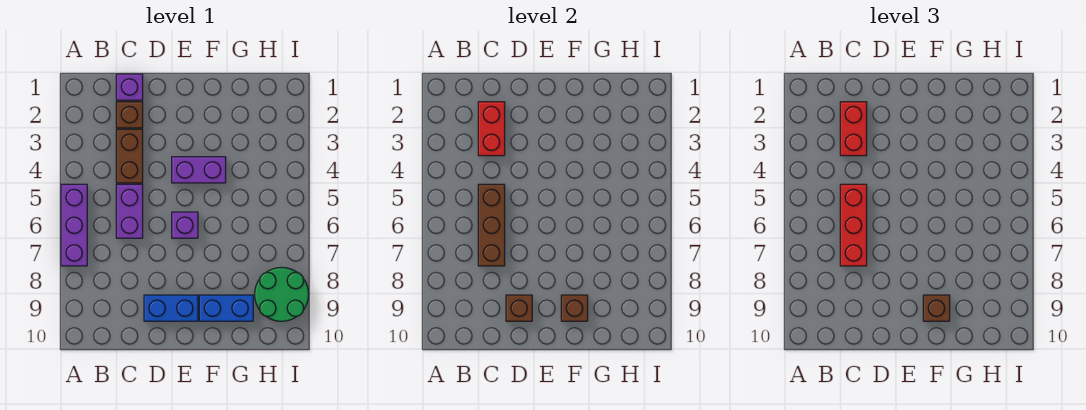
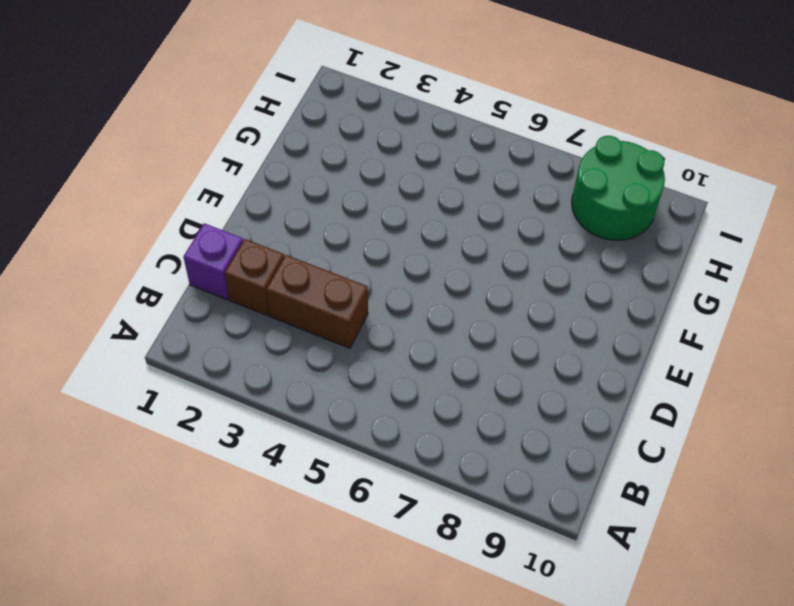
none -> purple brick A5:A7 level 1
none -> purple brick C5:C6 level 1
none -> blue brick D9:E9 level 1

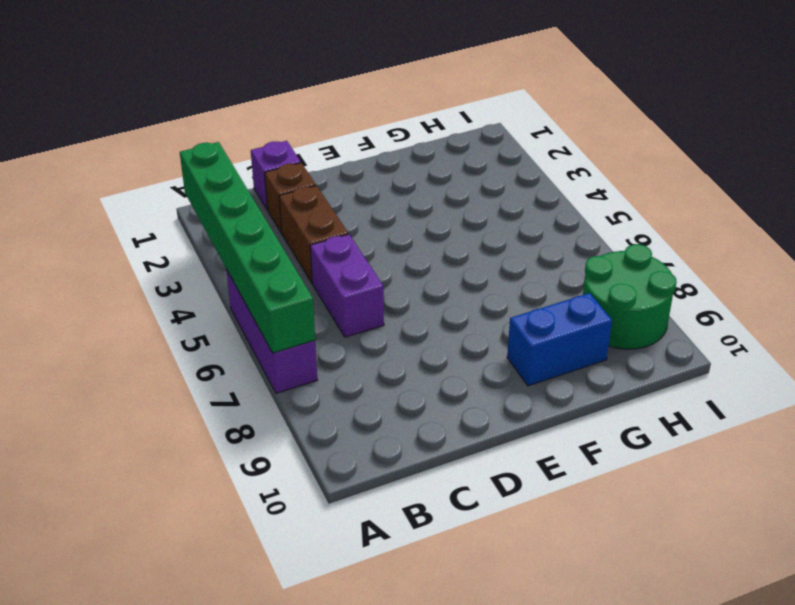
green brick A2:A7 level 2 -> none
none -> blue brick D9:E9 level 1
none -> purple brick E4:F4 level 1
none -> purple brick E6 level 1

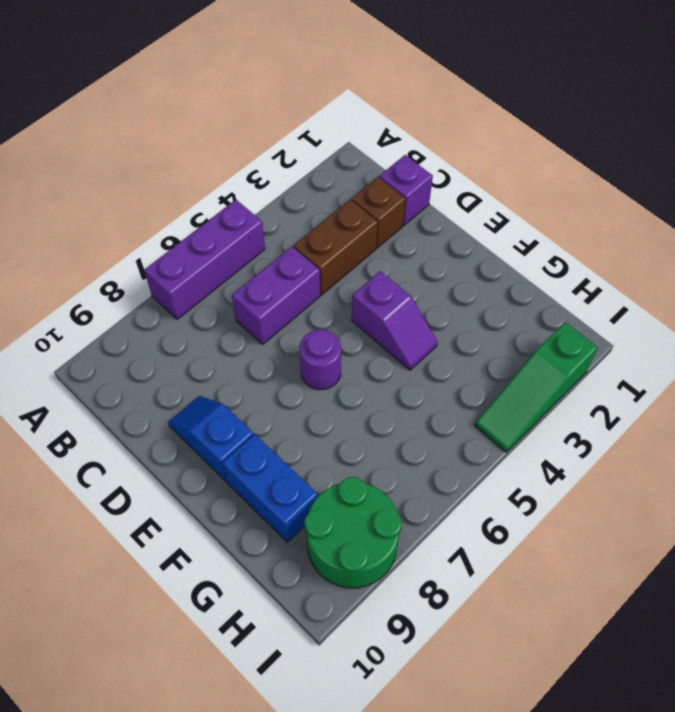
blue slope D9:E9 level 1 top E -> blue brick D9:E9 level 1
purple slope E4:F4 level 1 top E -> purple brick E4:F4 level 1
purple round brick E6 level 1 -> purple brick E6 level 1
green slope I2:I4 level 1 top 2 -> none
none -> red brick C2:C3 level 2
none -> brown brick C5:C7 level 2
none -> brown brick D9 level 2

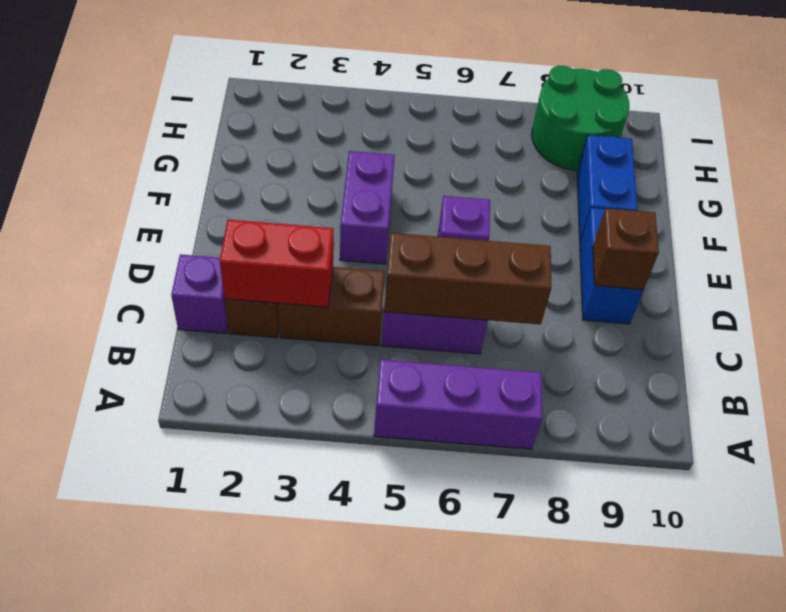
none -> brown brick F9 level 2
none -> red brick C2:C3 level 3
none -> red brick C5:C7 level 3

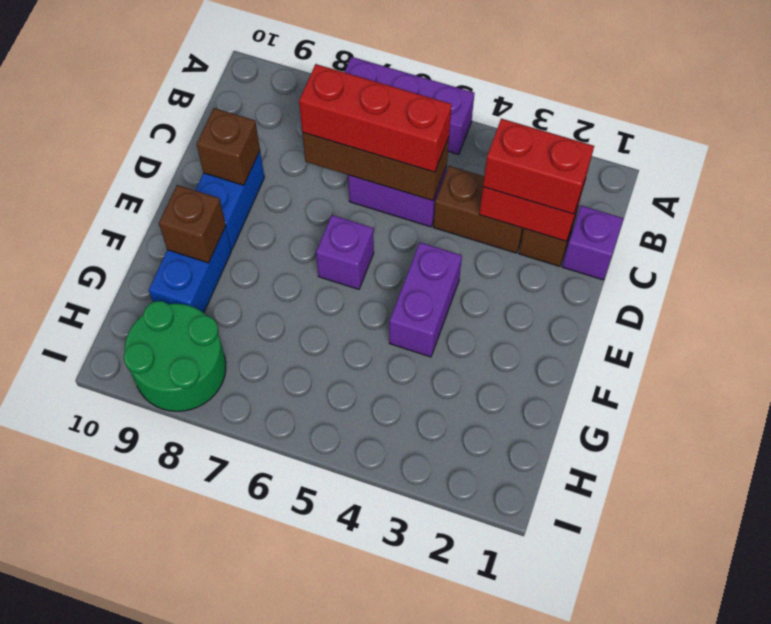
none -> brown brick F9 level 3

